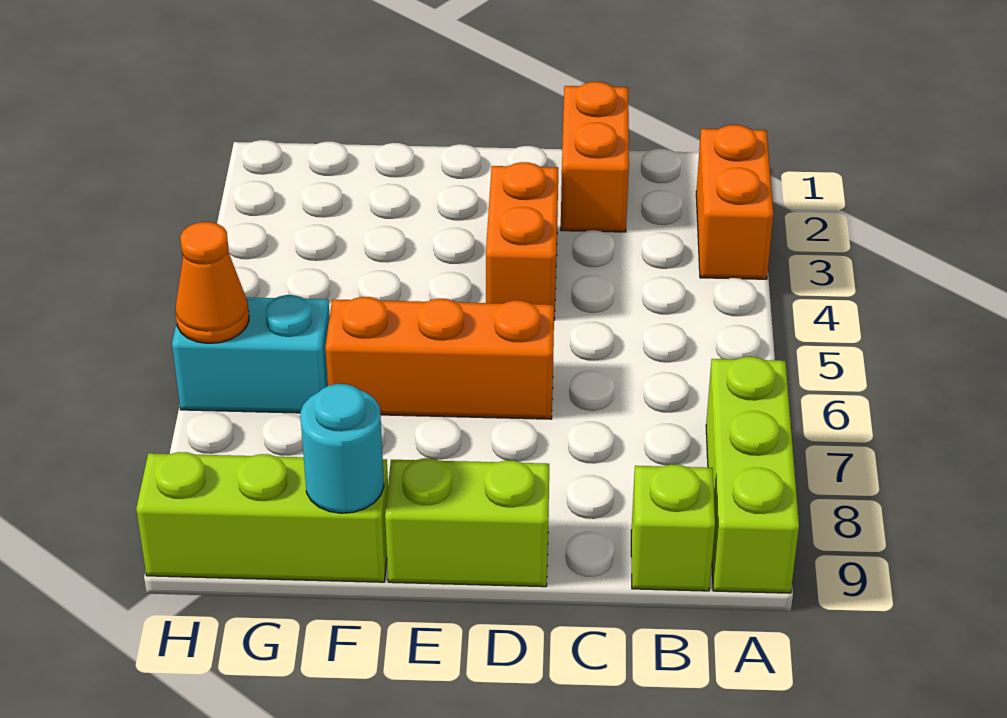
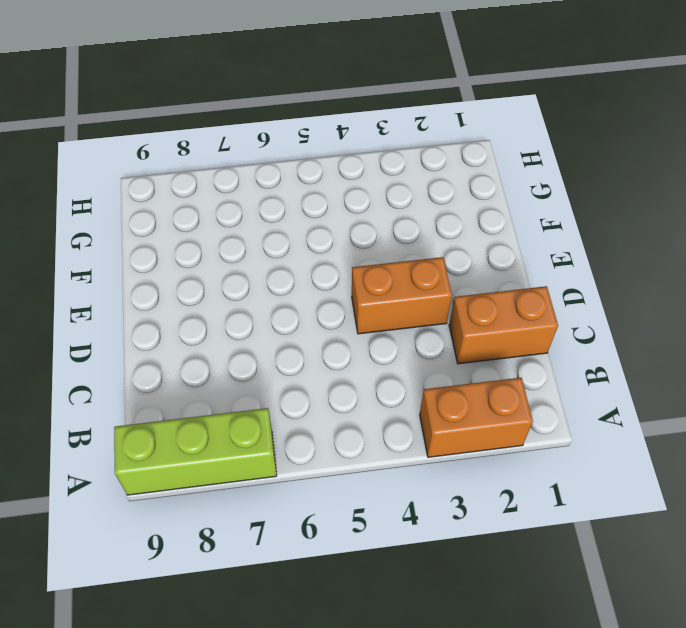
none -> lime brick B9 level 1
none -> orange brick D6:F6 level 1

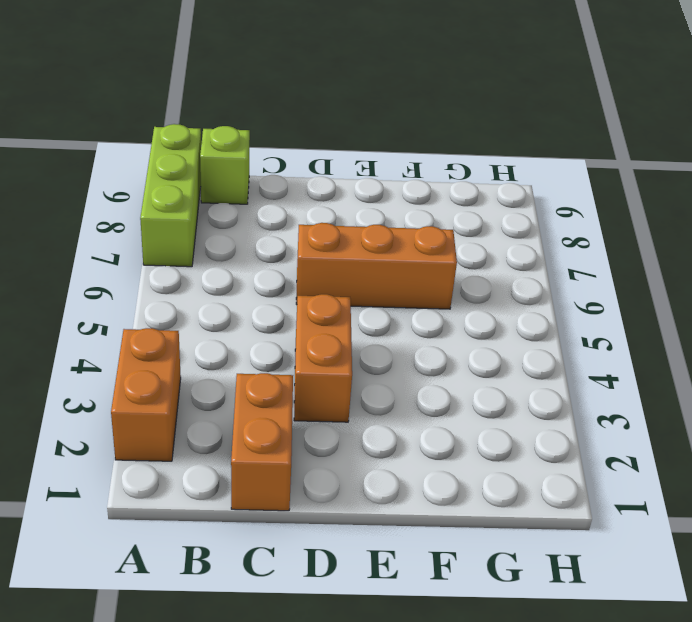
none -> lime brick D9:E9 level 1
none -> lime brick F9:H9 level 1

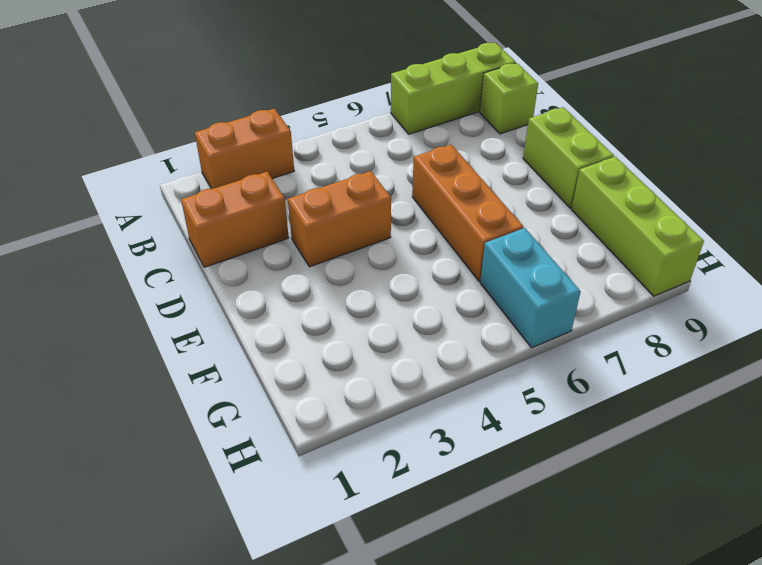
none -> cyan round brick F9 level 2
none -> orange cone H6 level 2

